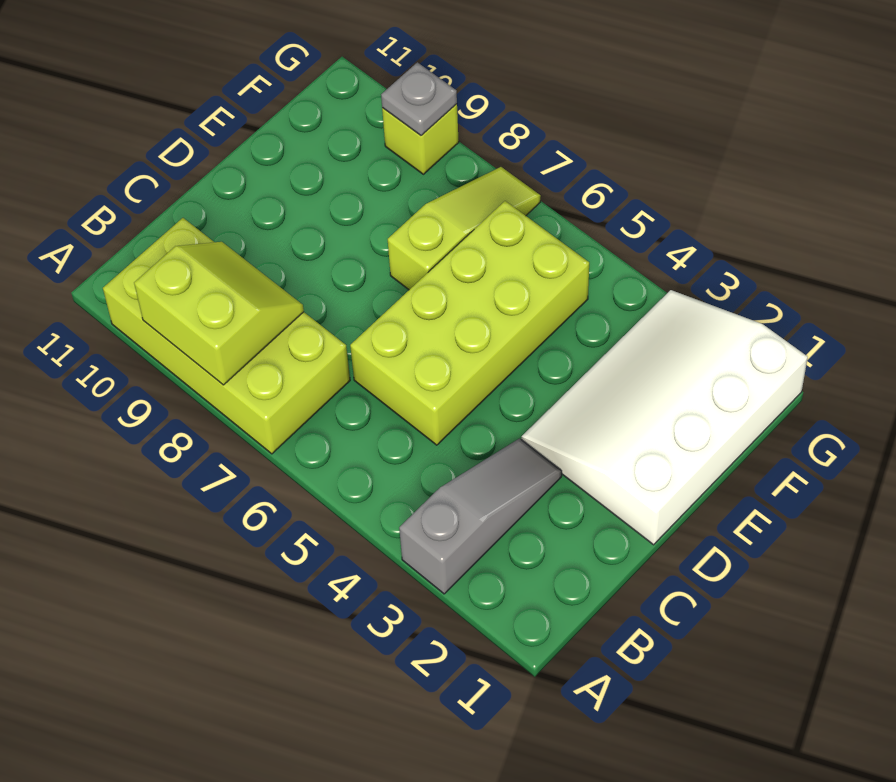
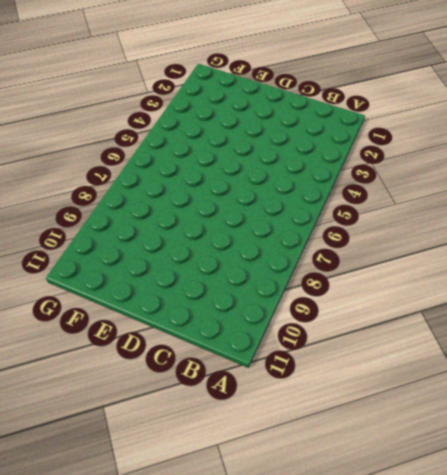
none -> grey slope A3:C3 level 1 top A
none -> lime brick A7:B10 level 1

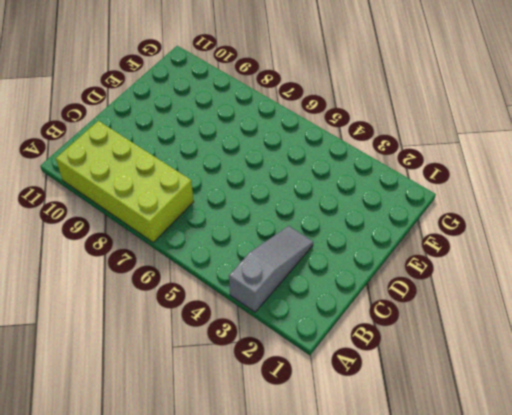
none -> lime brick C5:F6 level 1
none -> white slope D1:G3 level 1 top 1

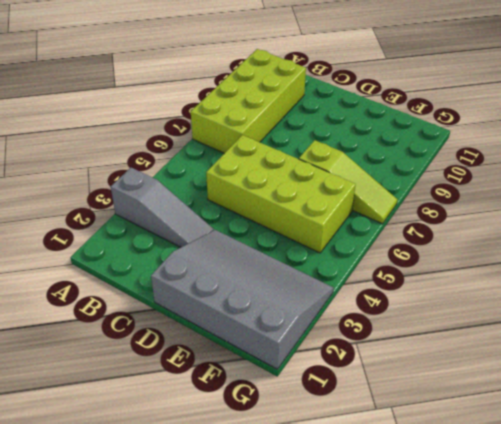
grey slope D1:G3 level 1 top 1 -> white slope D1:G3 level 1 top 1
none -> lime brick G9 level 1
none -> lime slope A8:B9 level 2 top A

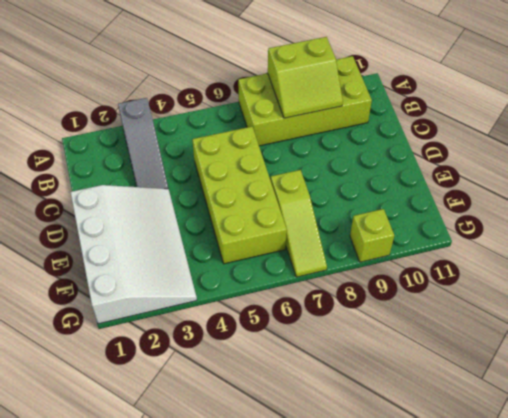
none -> grey plate G9 level 2

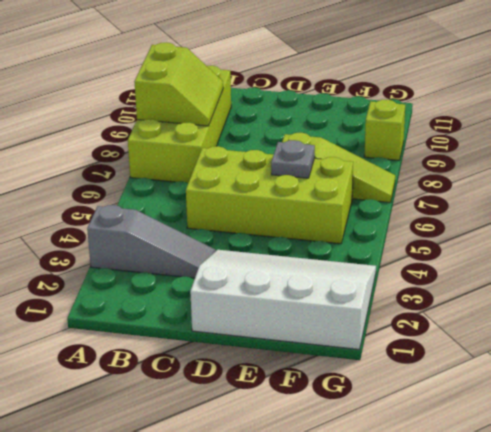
grey plate E6 level 2 -> grey plate G9 level 2

